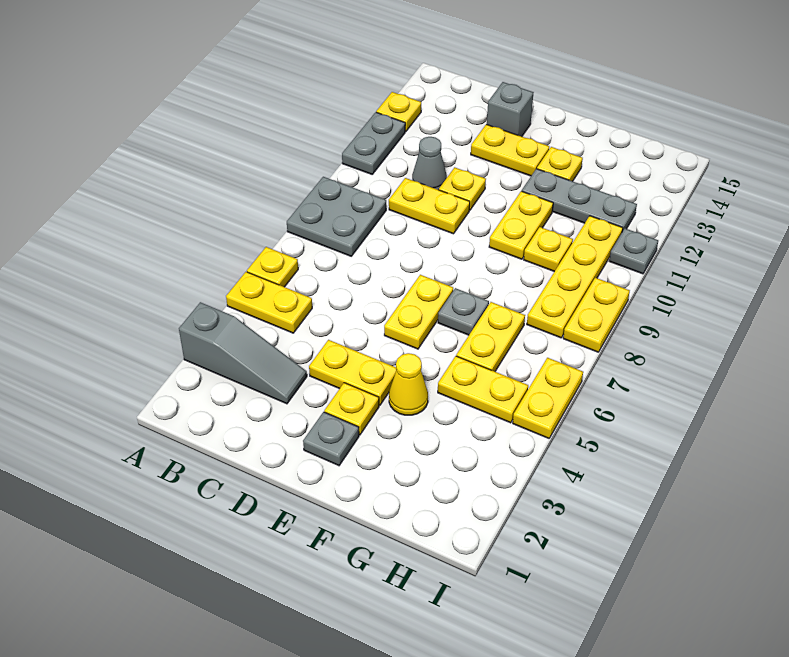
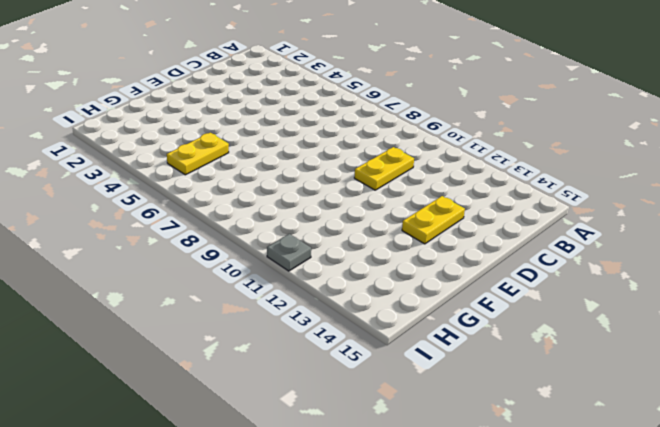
none -> grey slope A3:C3 level 1 top A
none -> yellow plate A5:B5 level 1
none -> yellow plate A6 level 1

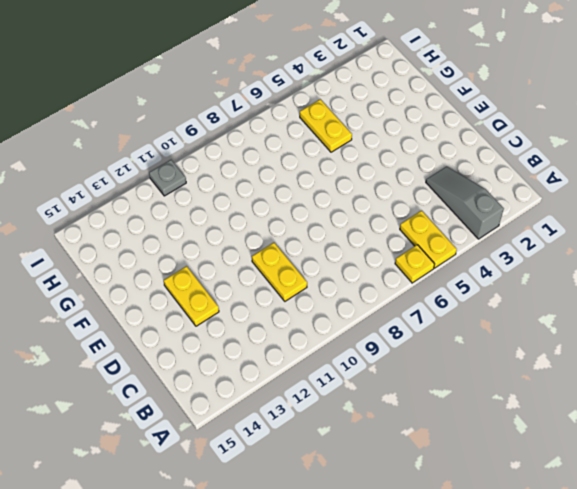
none -> grey plate A8:B9 level 1
none -> grey plate A11:A12 level 1
none -> yellow plate A13 level 1

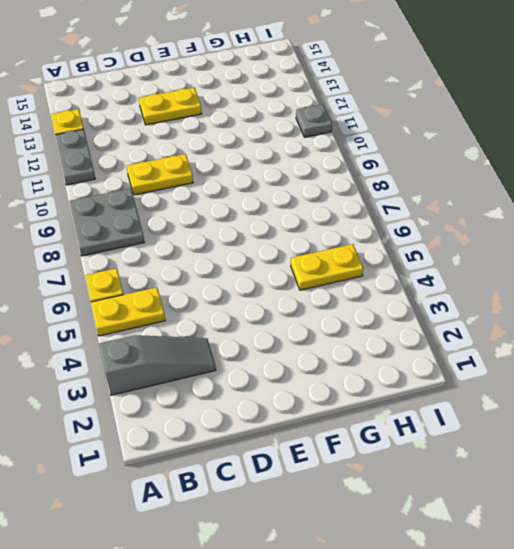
none -> grey cone C11 level 1
none -> yellow plate D4:E4 level 1
none -> yellow plate D11 level 1

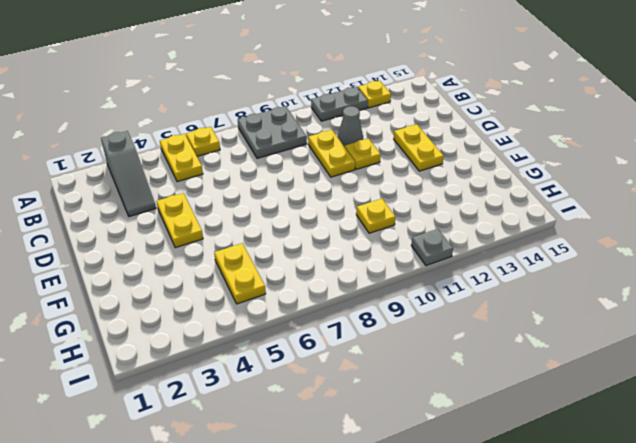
none -> grey brick D14 level 1
none -> grey plate E2 level 1
none -> yellow plate E3 level 1

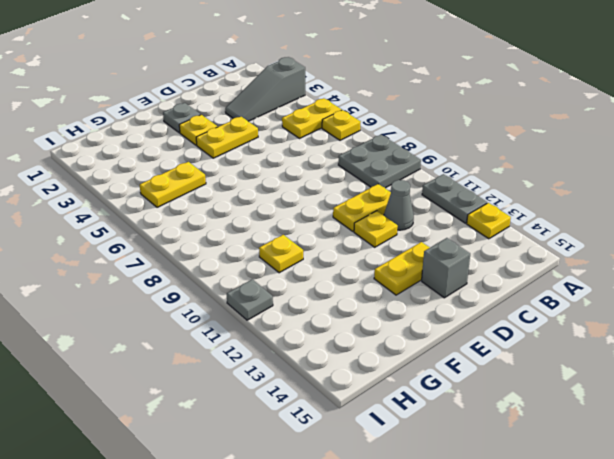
none -> yellow plate E6:E7 level 1
none -> yellow cone F4 level 1
none -> grey plate F7 level 1

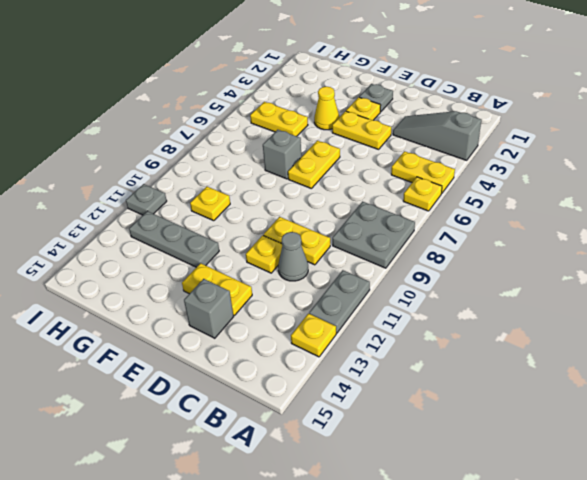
grey brick F7 level 1 -> grey plate F7 level 1
none -> yellow plate F10:F11 level 1
none -> yellow plate F13 level 1
none -> yellow plate G6:G7 level 1

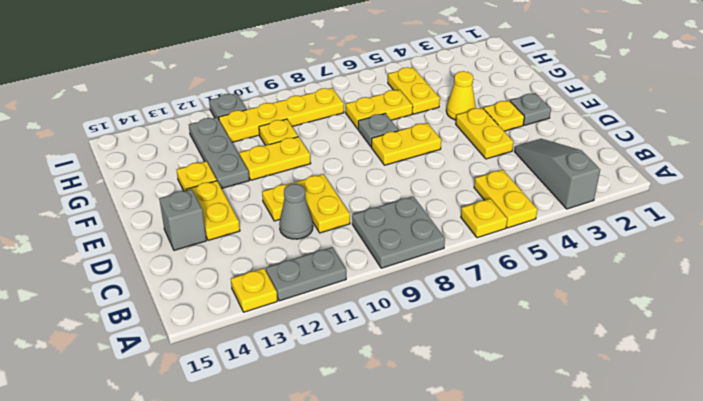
none -> yellow plate I5:I6 level 1
none -> yellow plate I8:I9 level 1

